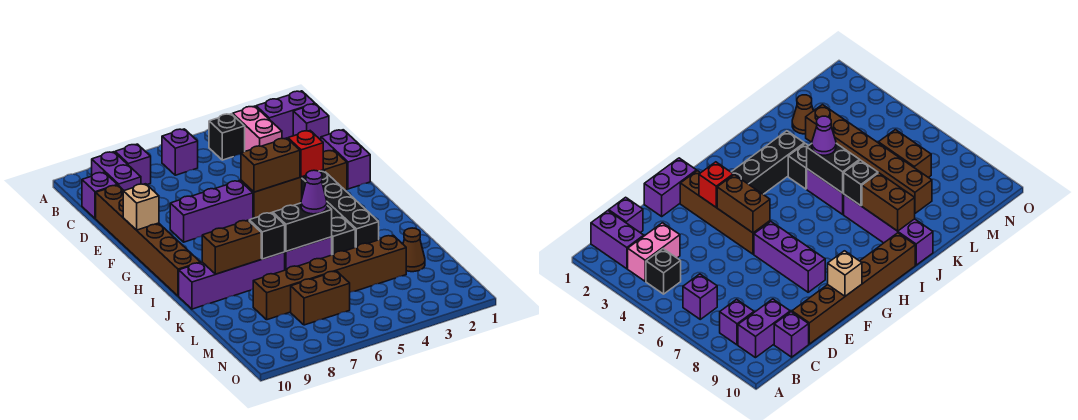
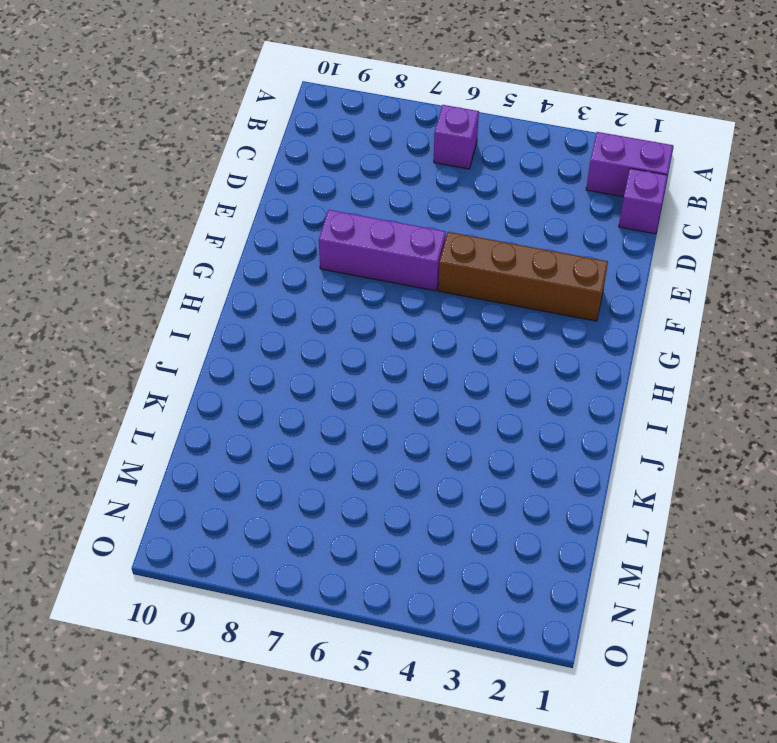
none -> pink brick B3:C3 level 1
none -> black brick B4 level 1
none -> purple brick B8 level 1

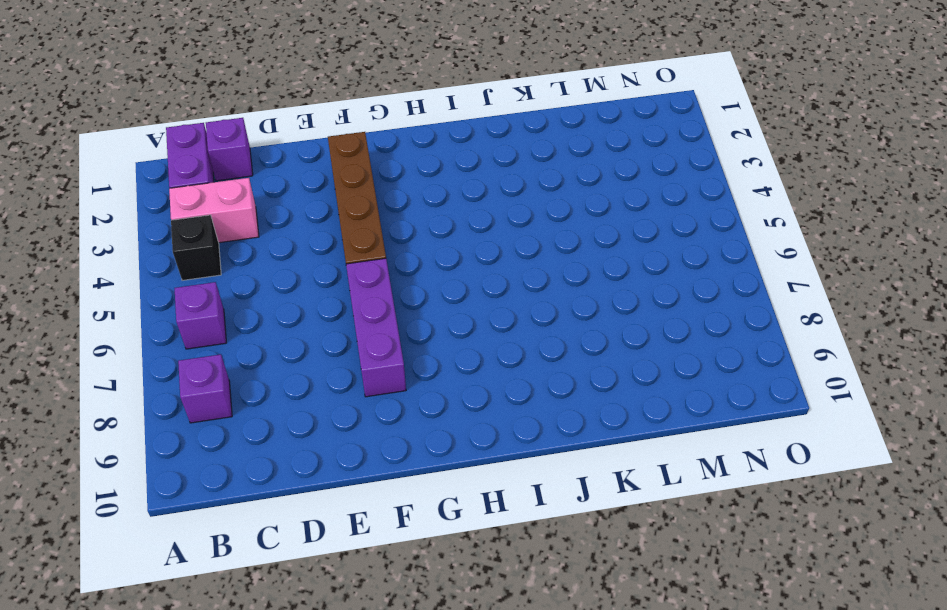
none -> purple brick B9:C9 level 1
none -> purple brick C10 level 1
none -> brown brick D10:I10 level 1

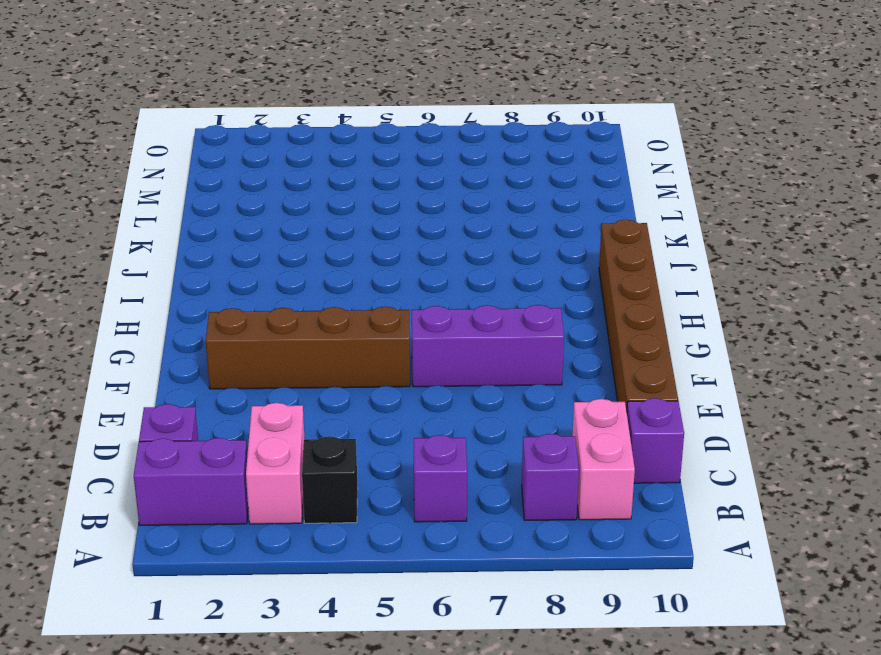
pink brick B9:C9 level 1 -> purple brick B9:C9 level 1
none -> purple brick E1:F1 level 1
none -> black brick G3:J3 level 1
none -> black brick J4 level 1

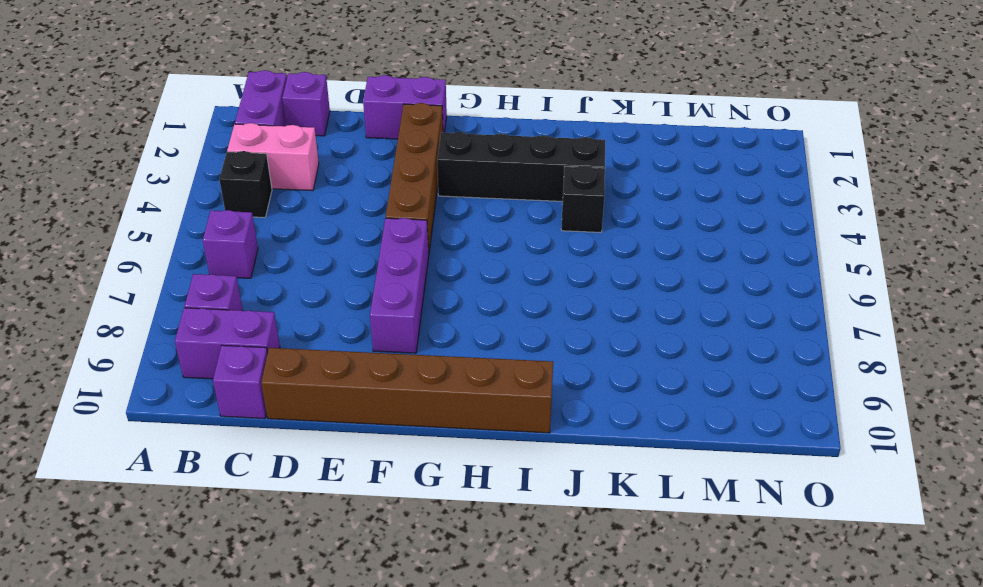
none -> purple brick J5:J6 level 1
none -> purple brick J7:J10 level 1
none -> brown cone L2 level 1

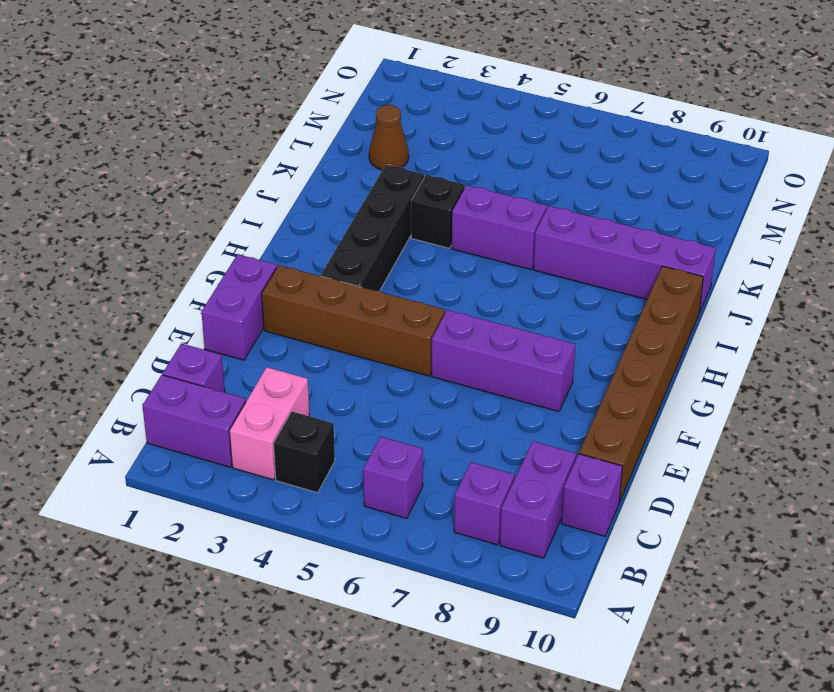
none -> brown brick L3:L8 level 1
none -> brown brick M6:M7 level 1
none -> red brick F3 level 2

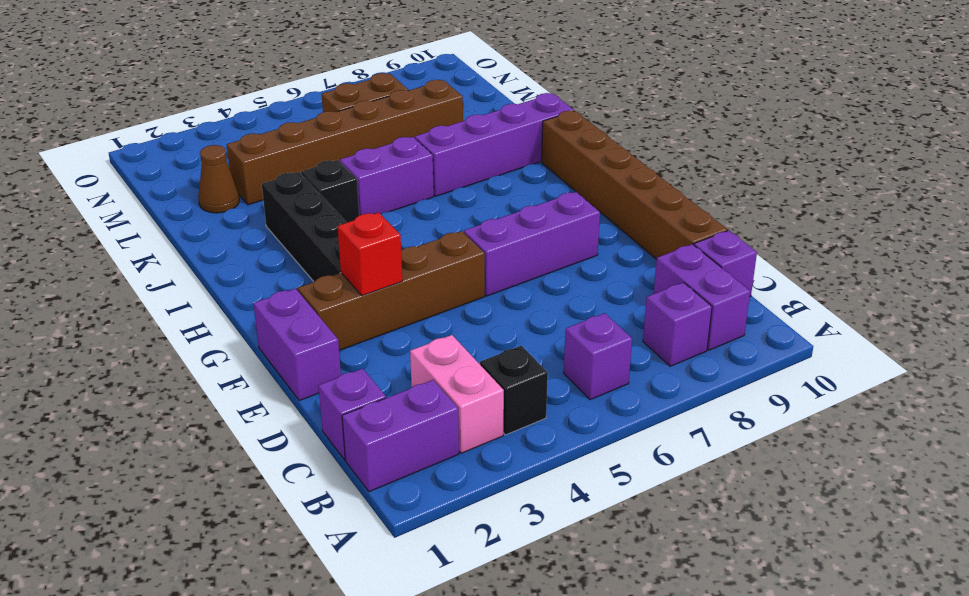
none -> brown brick F4:F5 level 2
none -> tan brick F10 level 2
none -> black brick J5:J6 level 2

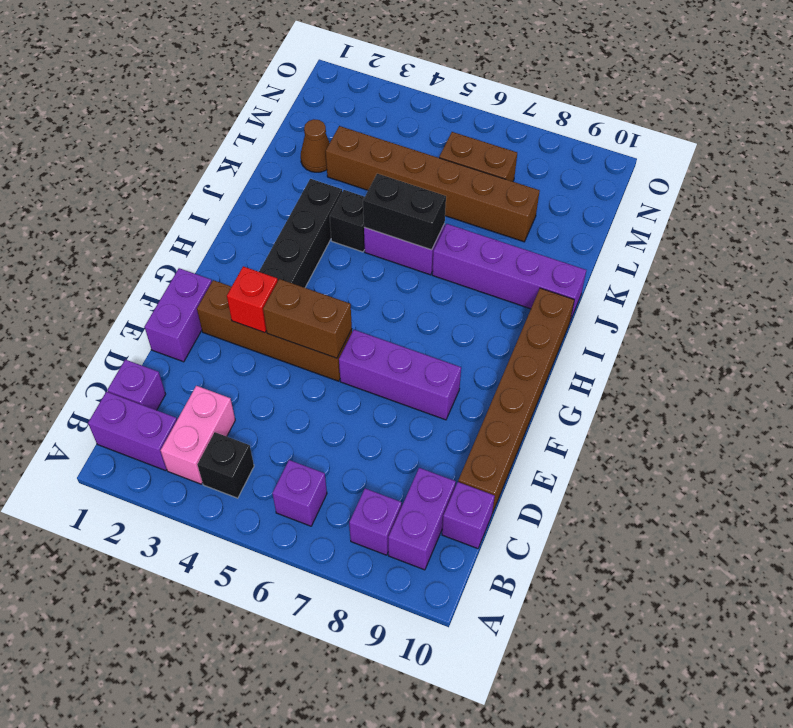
none -> tan brick F10 level 2
none -> black brick J7 level 2
none -> brown brick J8:J9 level 2

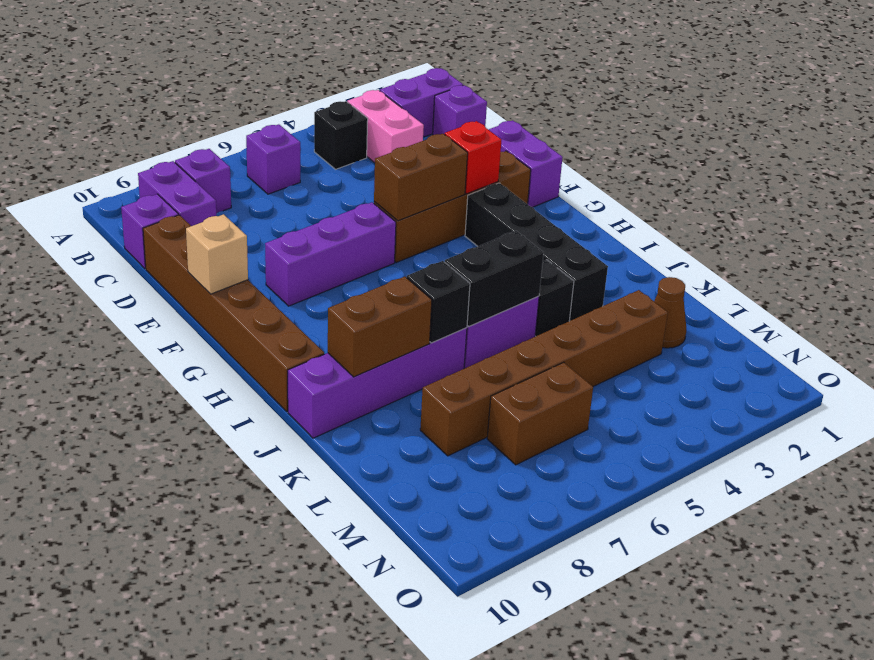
none -> purple cone J5 level 3

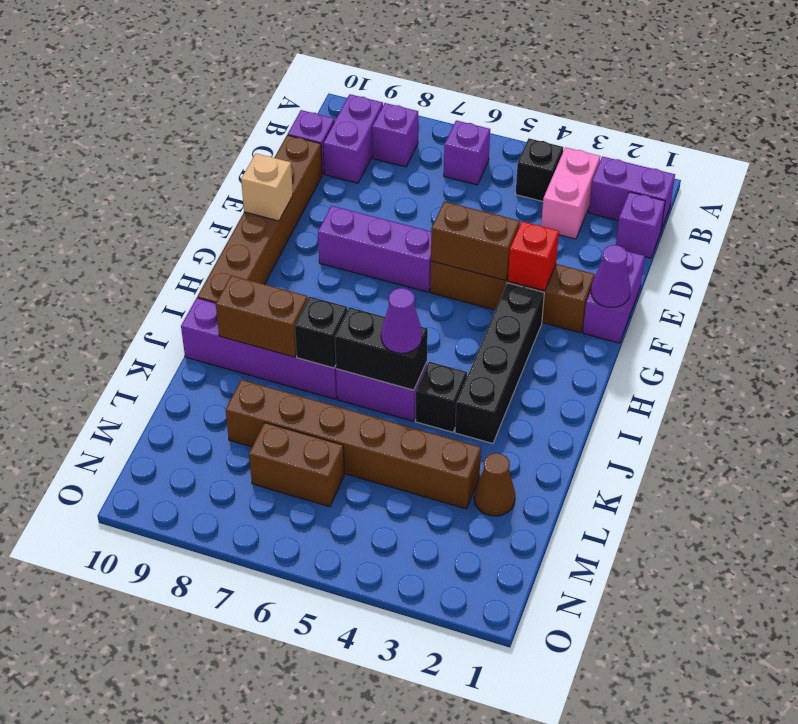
purple cone F1 level 2 -> none

